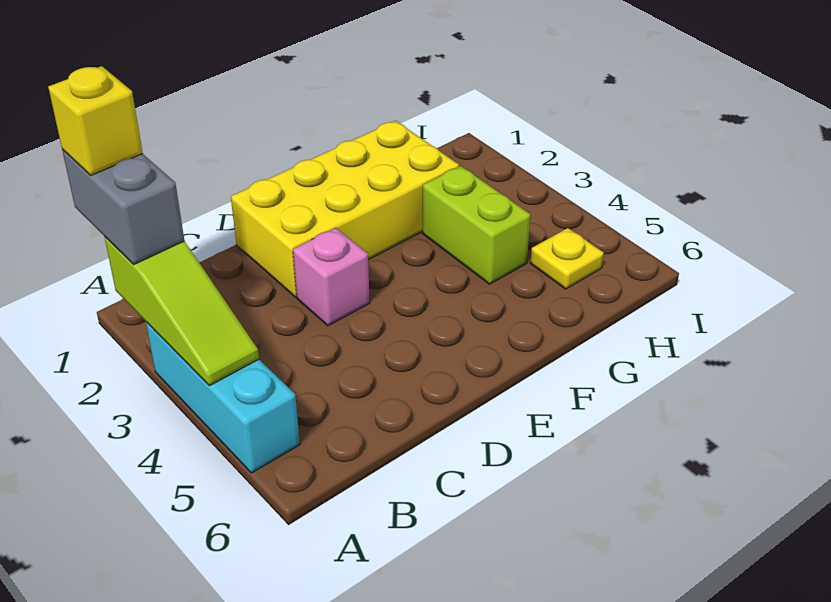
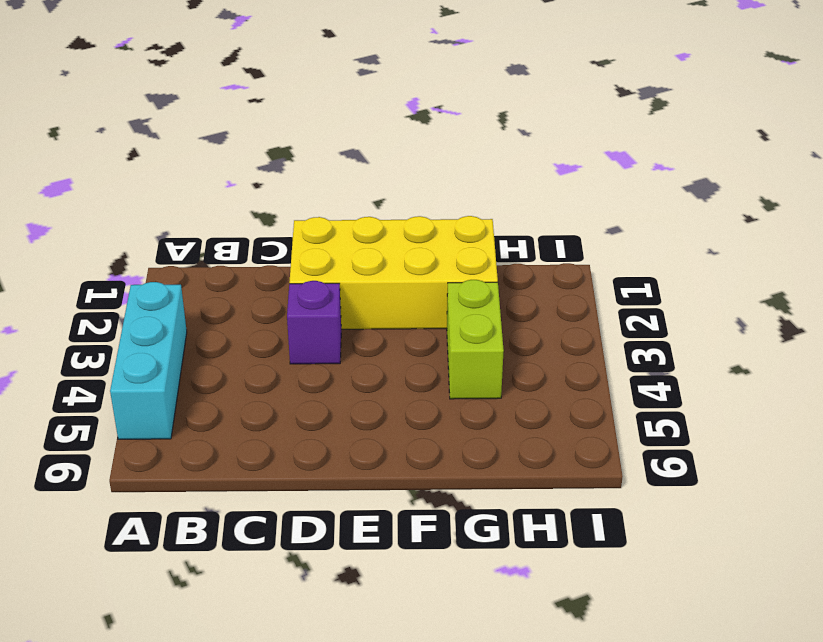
purple brick D3 level 1 -> pink brick D3 level 1
none -> yellow plate H5 level 1
none -> lime slope A2:A4 level 2 top 2

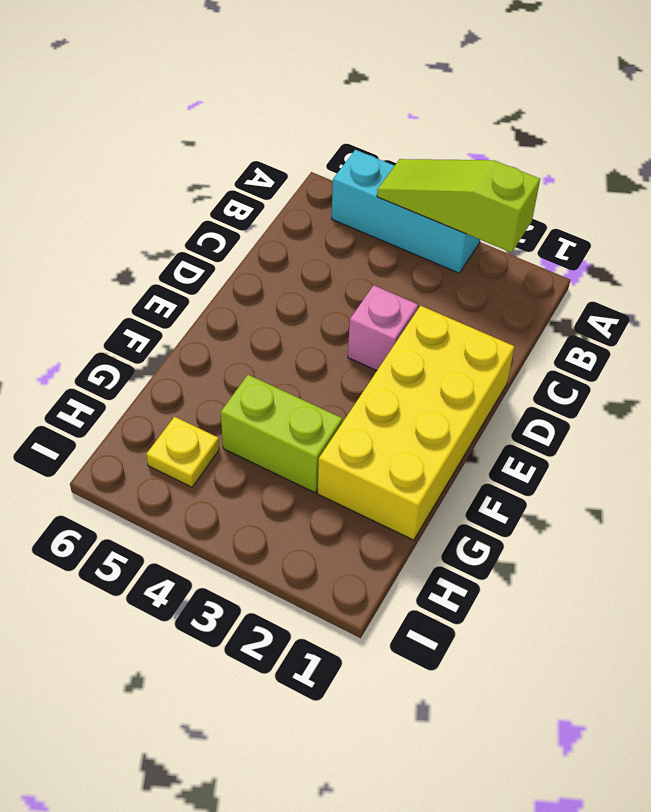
none -> grey brick A1:A2 level 3
none -> yellow brick A1 level 4

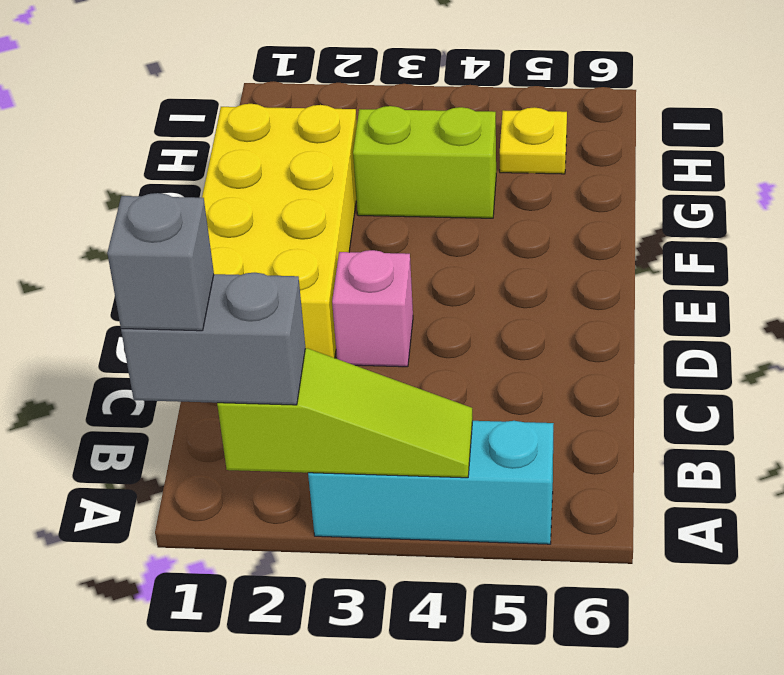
grey brick A1 level 4 -> yellow brick A1 level 4

